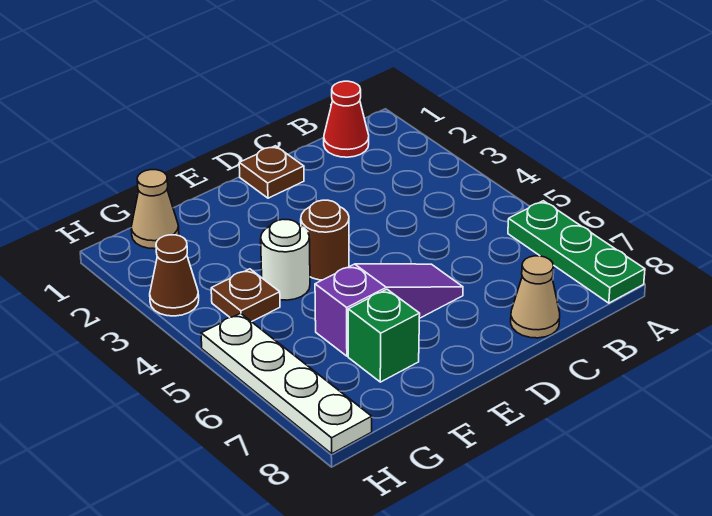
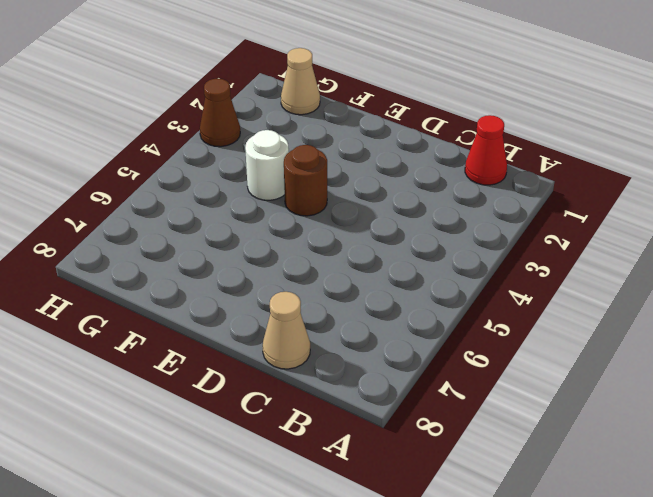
none -> green plate A6:A8 level 1
none -> brown plate D1 level 1
none -> purple slope D6:F6 level 1 top F

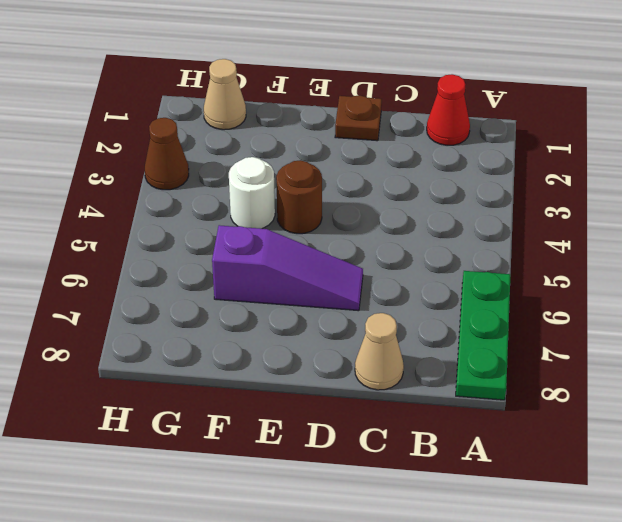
none -> green brick F7 level 1
none -> brown plate G4 level 1
none -> white plate H5:H8 level 1

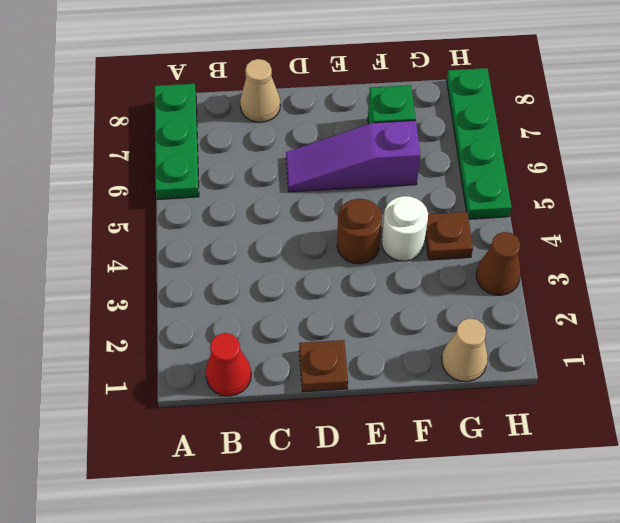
green plate H5:H8 level 1 -> white plate H5:H8 level 1

